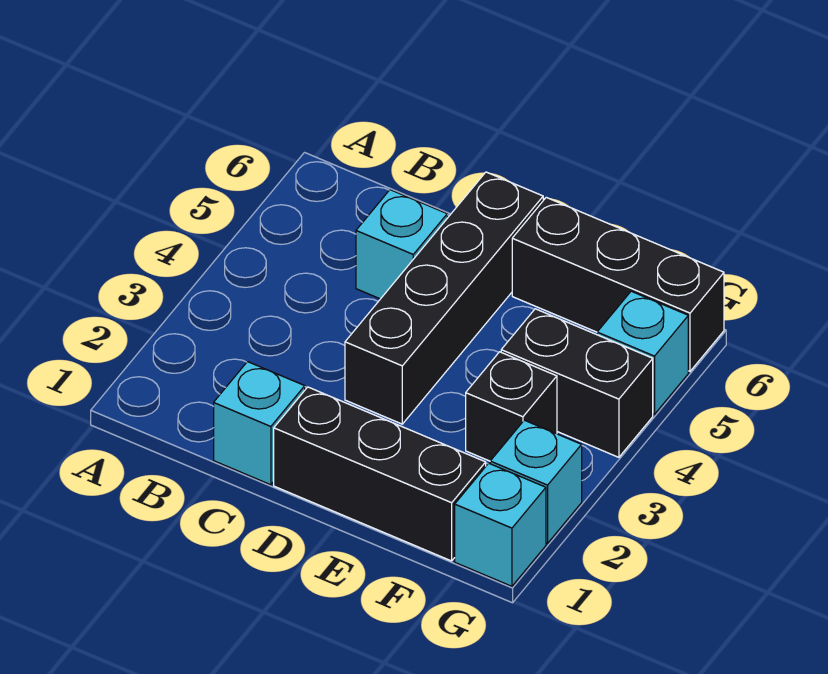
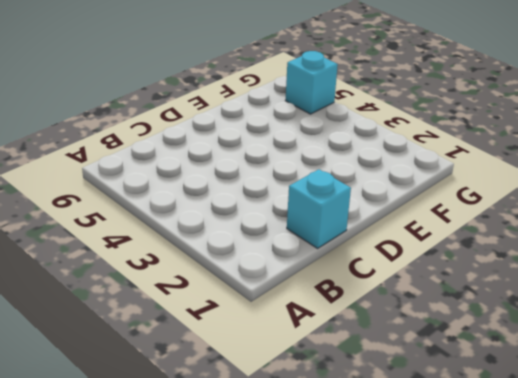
none -> cyan brick C5 level 1
none -> black brick D1:F1 level 1

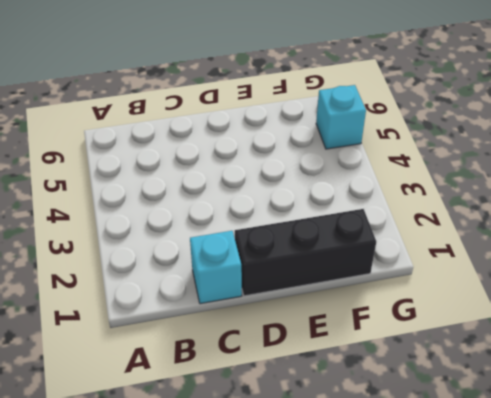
none -> cyan brick C5 level 1
none -> black brick D3:D6 level 1

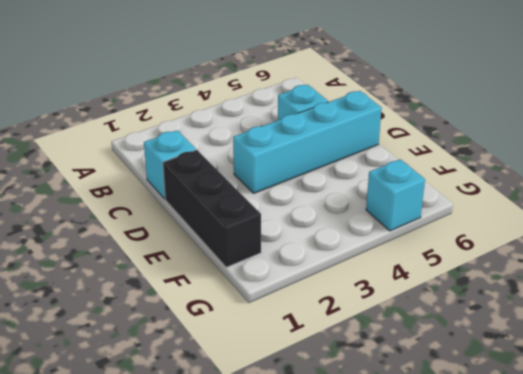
cyan brick D3:D6 level 1 -> black brick D3:D6 level 1
none -> black brick E6:G6 level 1
none -> black brick F3 level 1

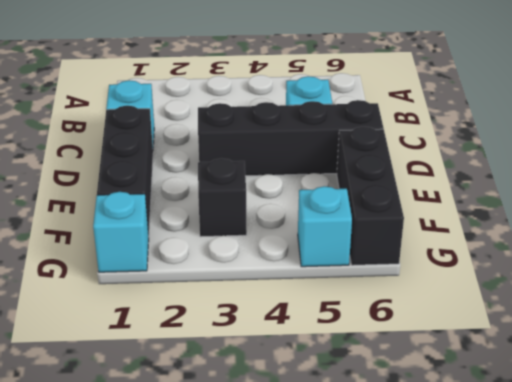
none -> black brick F4:G4 level 1
none -> cyan brick G2 level 1

